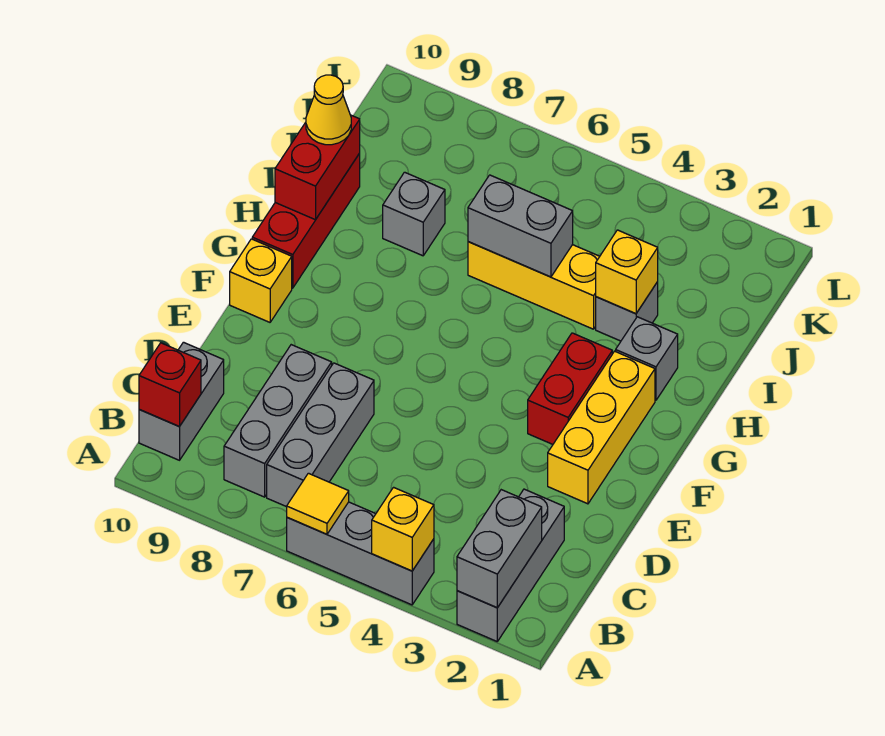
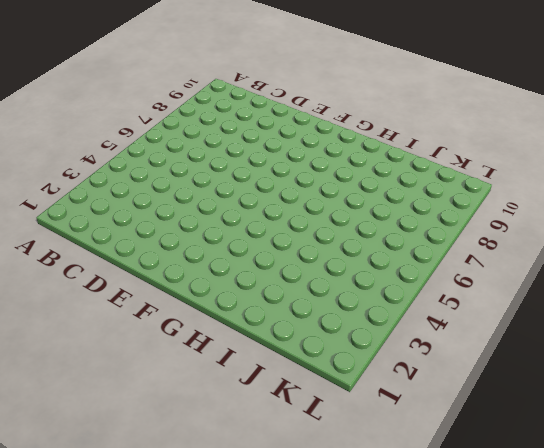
none -> grey brick A2:C2 level 1
none -> grey brick A4:A6 level 1
none -> grey brick B7:D7 level 1

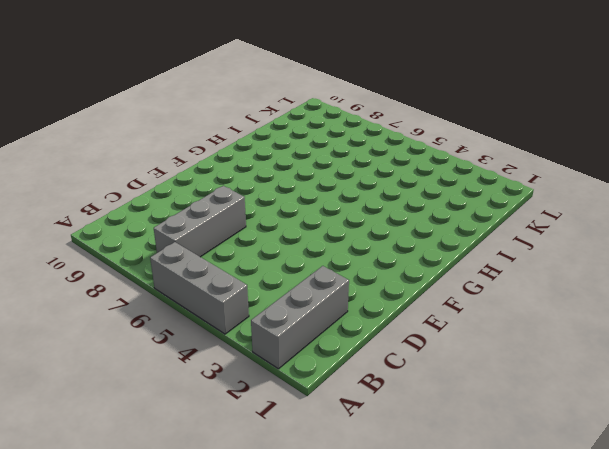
none -> grey brick B8:D8 level 1
none -> grey brick B10:C10 level 1
none -> yellow brick E2:G2 level 1

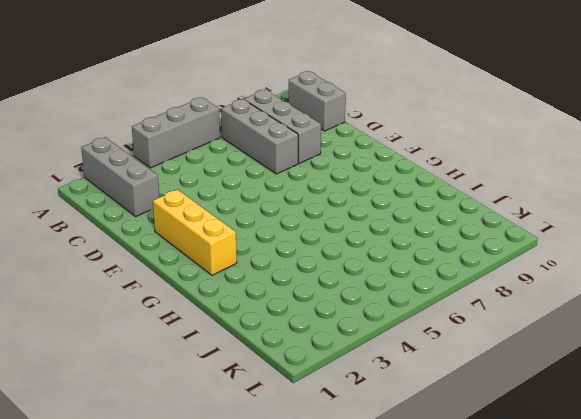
none -> red brick F3:G3 level 1
none -> yellow brick F10 level 1
none -> red brick G10:I10 level 1

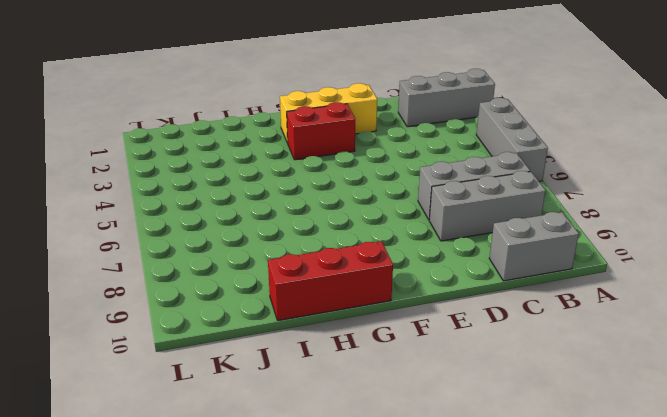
none -> yellow brick F10 level 1
none -> grey brick H2 level 1
none -> grey brick I3 level 1

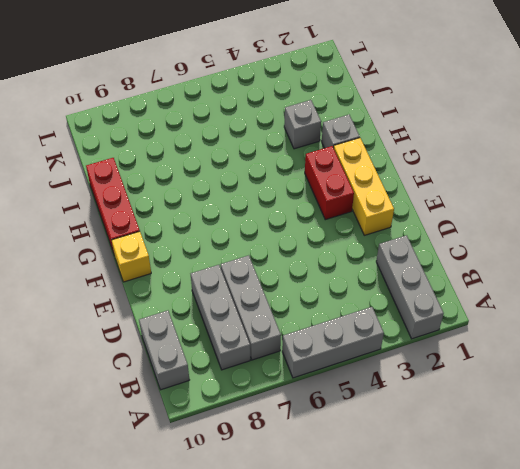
none -> yellow brick I4:I6 level 1
none -> grey brick I8 level 1
none -> grey brick A2:B2 level 2

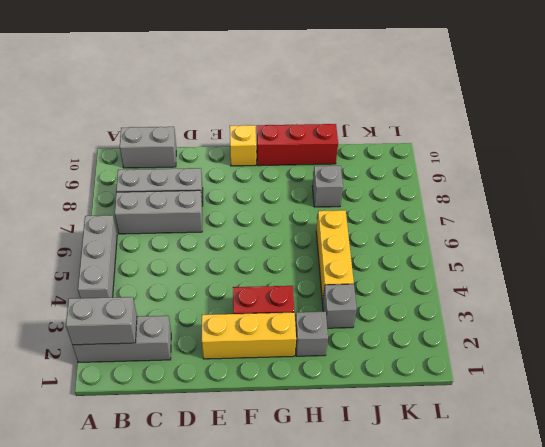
none -> yellow brick A4 level 2
none -> yellow tile A6 level 2
none -> red brick B10 level 2

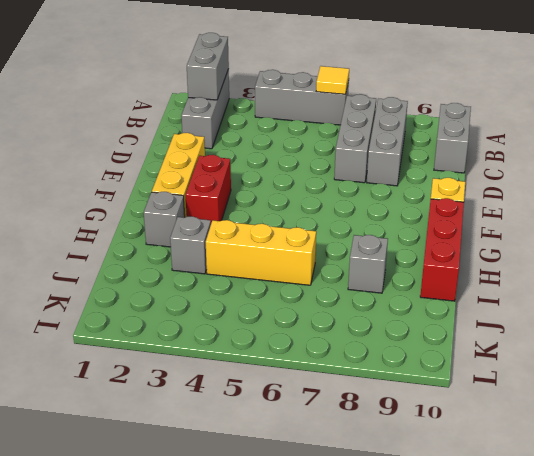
none -> yellow brick A4 level 2
none -> red brick B10 level 2
none -> red brick H10:I10 level 2

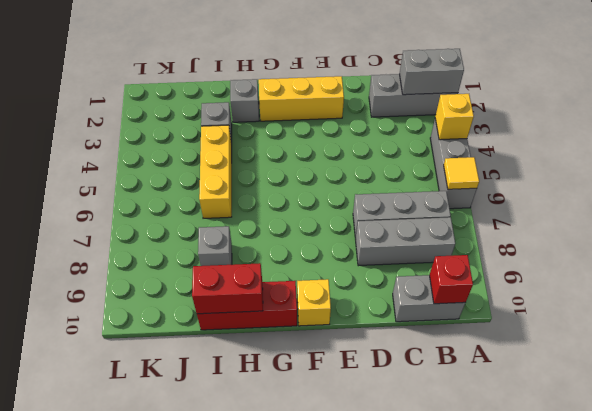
none -> red brick F3:G3 level 1
none -> yellow brick I3 level 2
none -> grey brick I5:I6 level 2

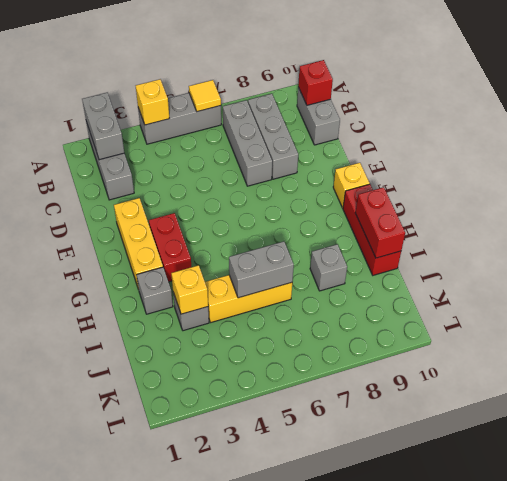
none -> yellow cone I10 level 3

